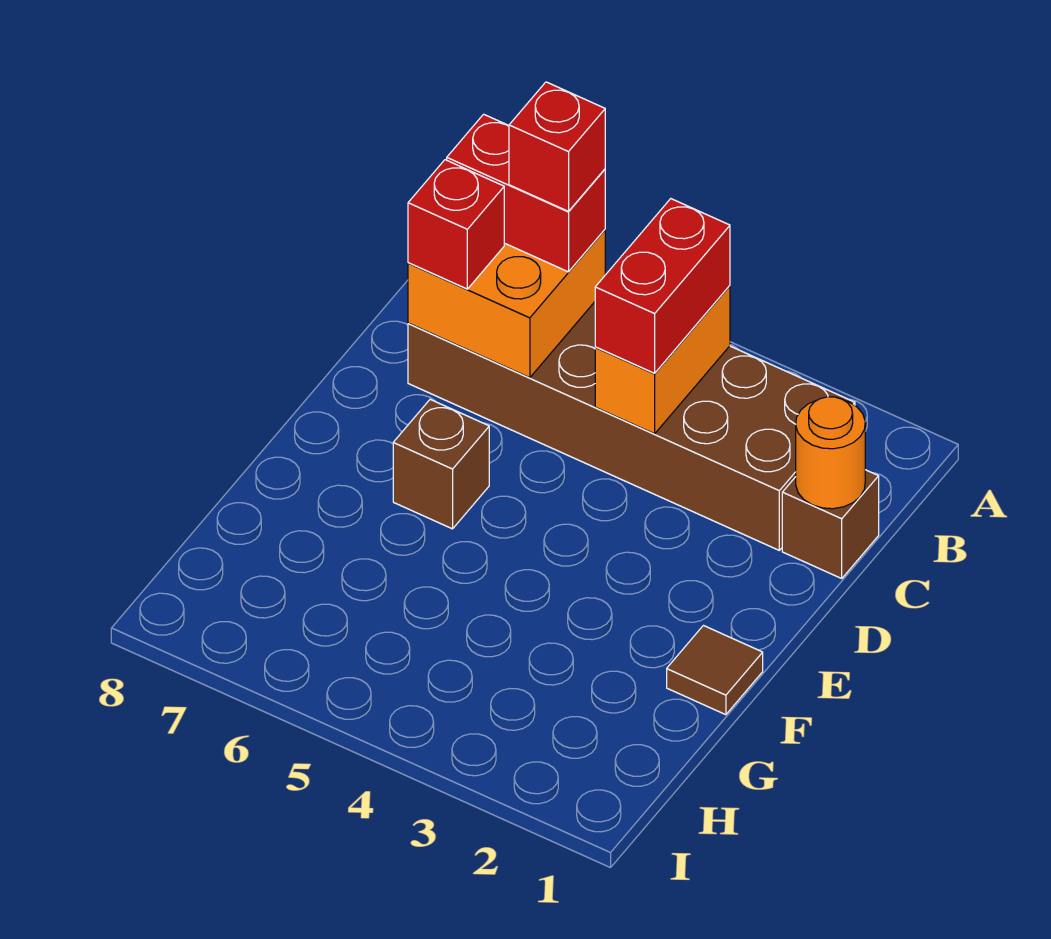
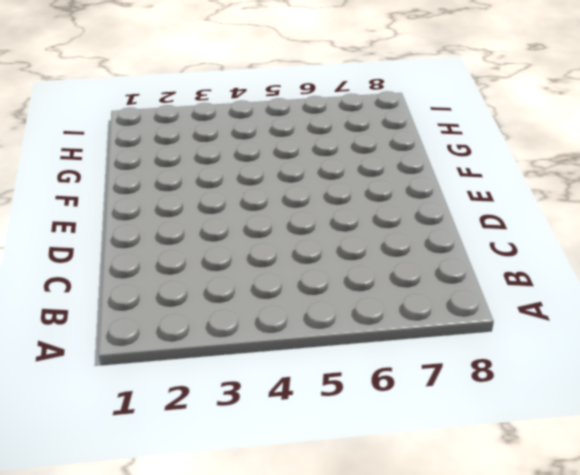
none -> brown brick B2:C7 level 1
none -> brown brick C1 level 1

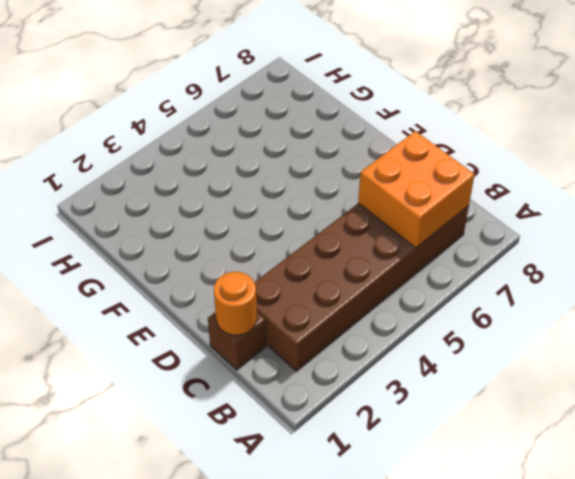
none -> brown brick E6 level 1
none -> brown tile F1 level 1

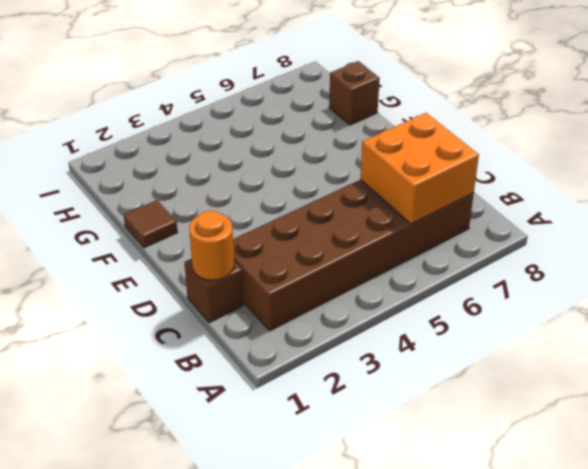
brown brick G8 level 1 -> brown brick E6 level 1
none -> orange brick B4:C4 level 2
none -> red brick B4:C4 level 3

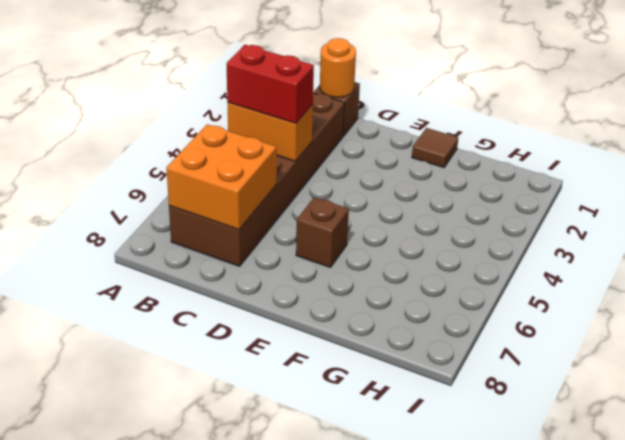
none -> red brick B6:B7 level 3
none -> red brick C7 level 3

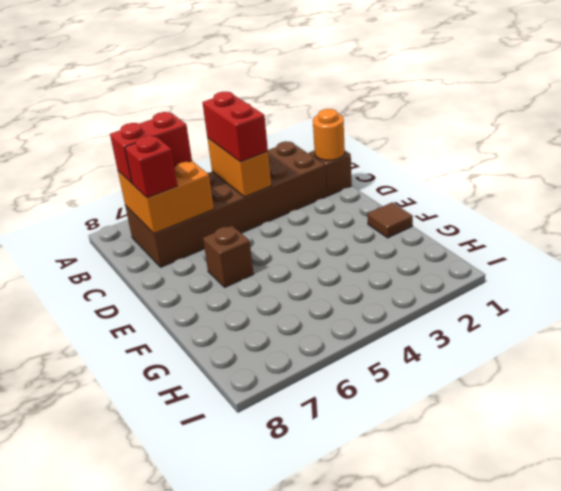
none -> red brick B6 level 4

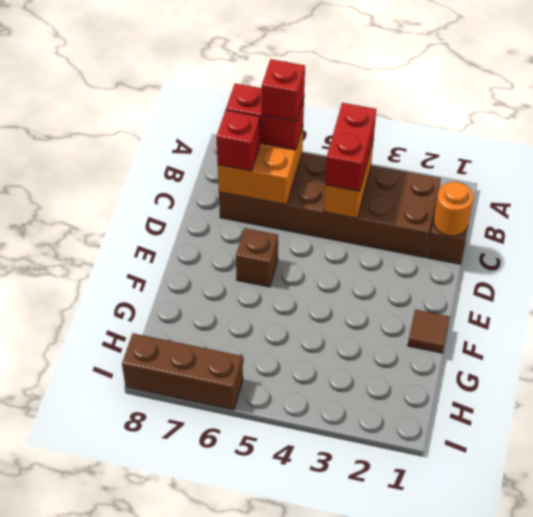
brown brick I6:I8 level 1 -> none

